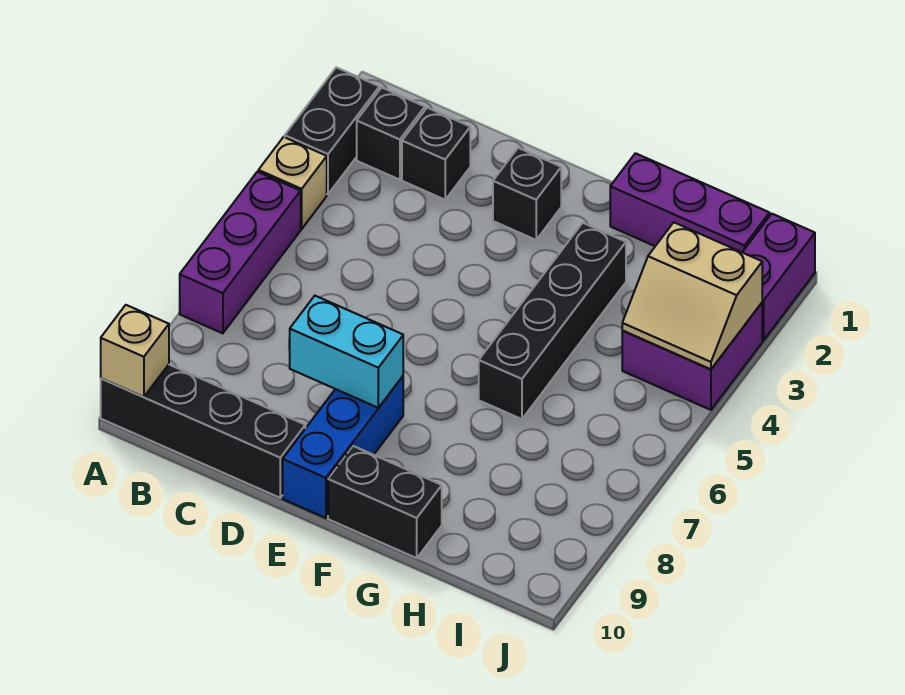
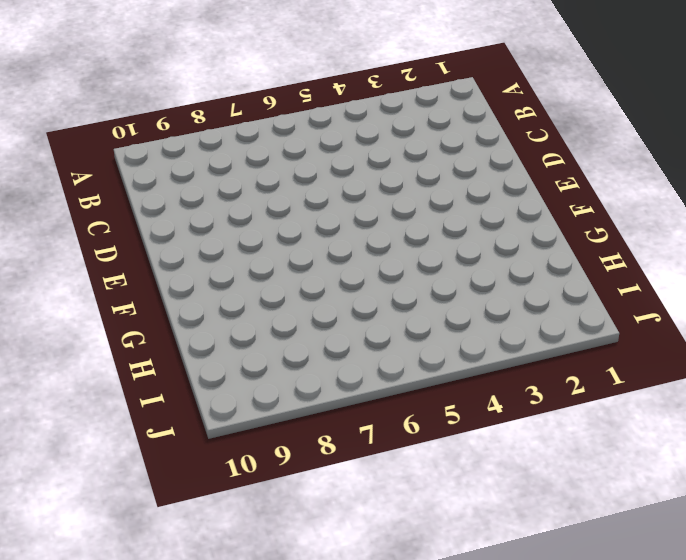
none -> black brick A2:A3 level 1
none -> tan brick A4 level 1
none -> purple brick A5:A7 level 1

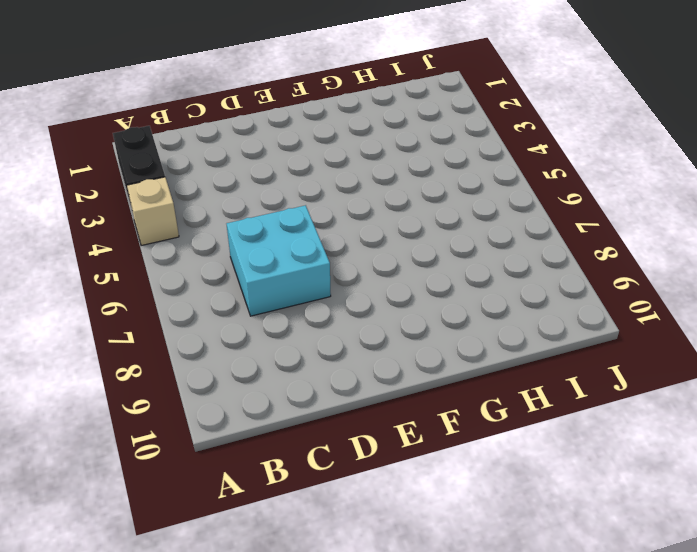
cyan brick C6:D7 level 1 -> none
none -> purple brick A5:A7 level 1
none -> black brick A10:D10 level 1
none -> black brick B2 level 1

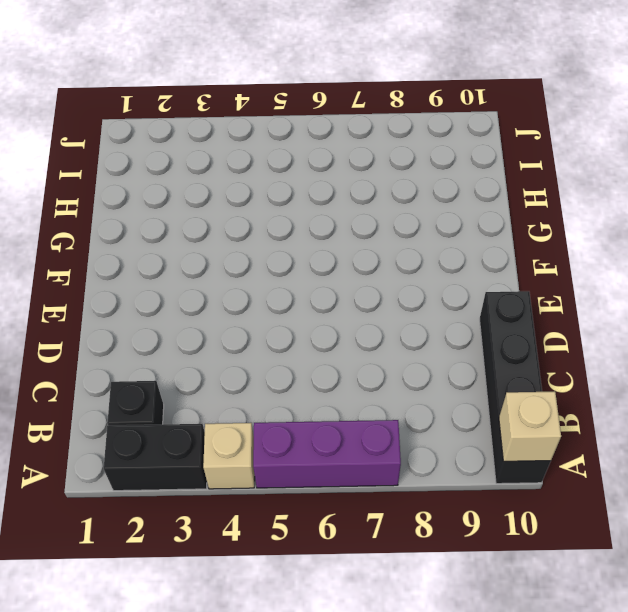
none -> black brick C2 level 1
none -> black brick E2 level 1
none -> blue brick E8:E10 level 1

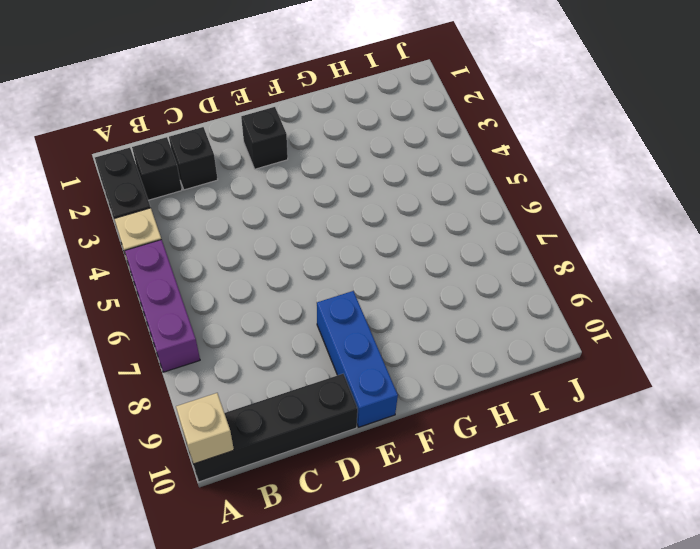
none -> black brick F10:G10 level 1
none -> purple brick G1:I1 level 1
none -> black brick G3:G6 level 1

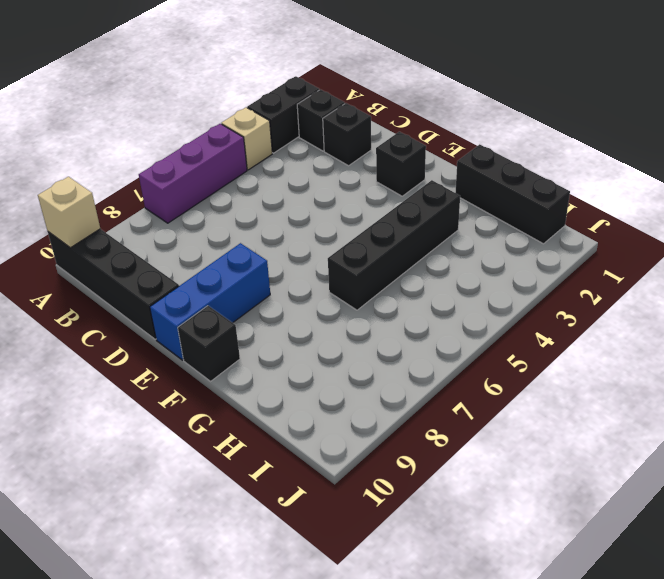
black brick F10 level 1 -> black brick F10:G10 level 1
black brick G1:I1 level 1 -> purple brick G1:I1 level 1
none -> purple brick I3:J4 level 1
none -> purple brick J1:J2 level 1
none -> cyan brick D8:E8 level 2

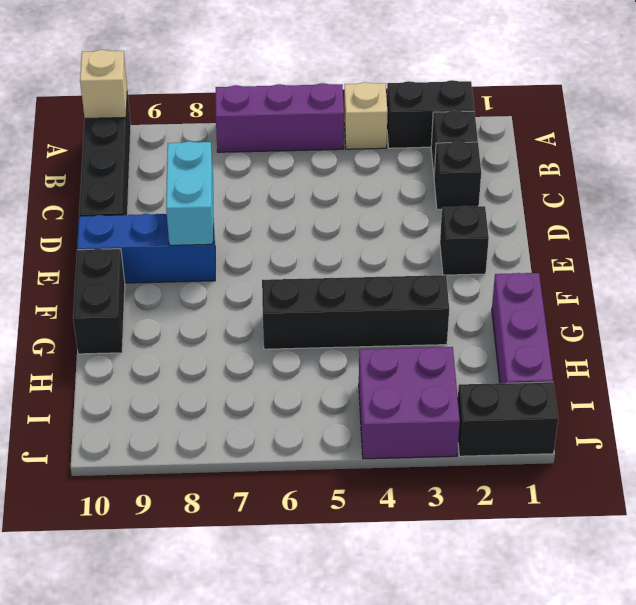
black brick J1:J2 level 1 -> purple brick J1:J2 level 1
none -> tan slope I3:J4 level 2 top 3

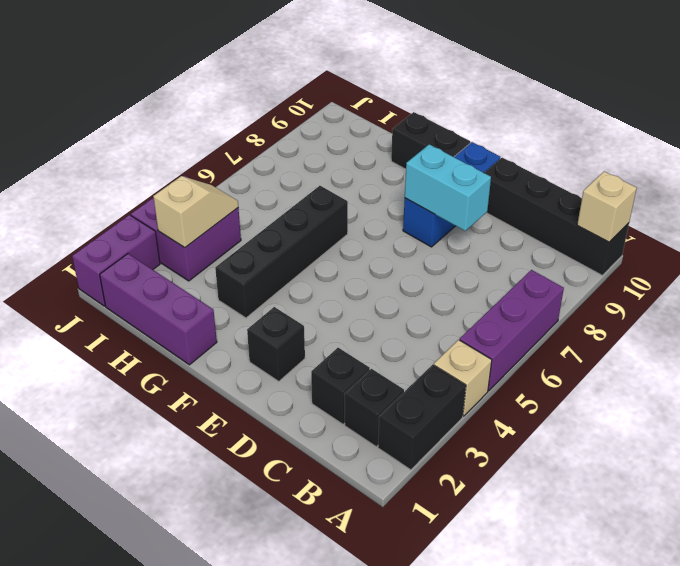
tan slope I3:I4 level 2 top 3 -> tan slope I3:J4 level 2 top 3

